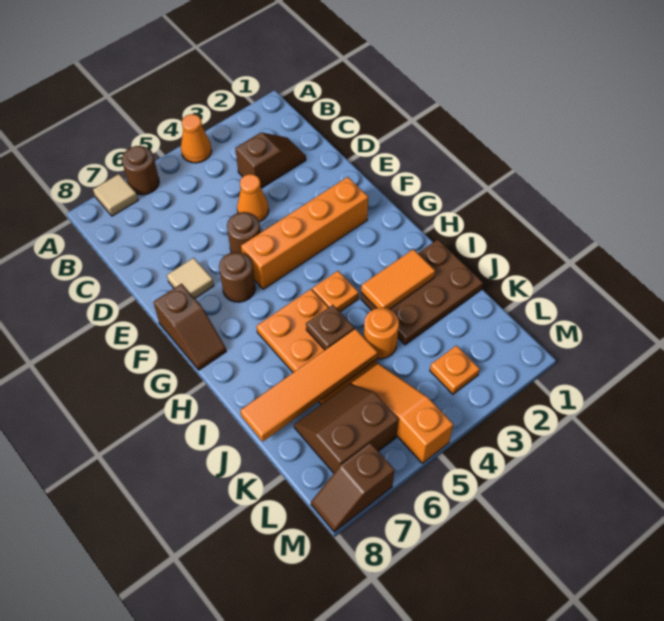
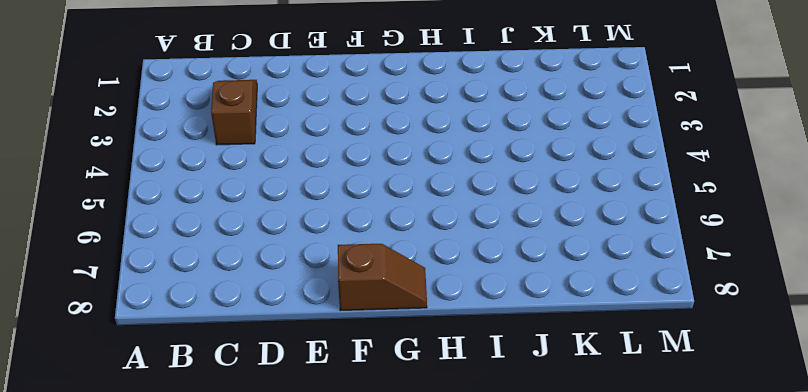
none -> orange cone A4 level 1
none -> brown round brick A6 level 1
none -> tan tile A7 level 1

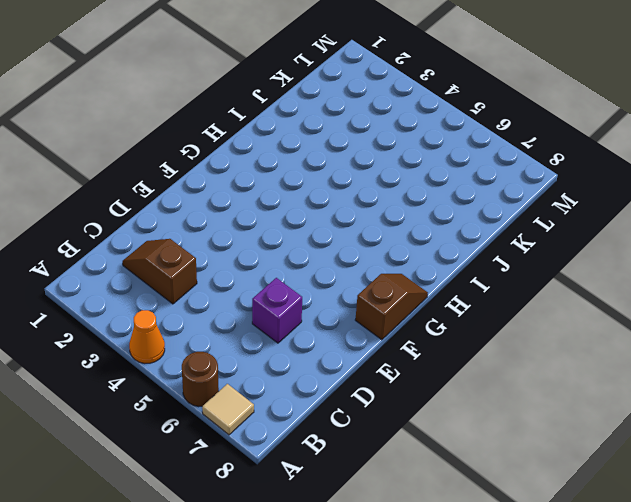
purple brick D6 level 1 -> none
none -> orange cone D4 level 1
none -> brown round brick E5 level 1
none -> tan tile E7 level 1

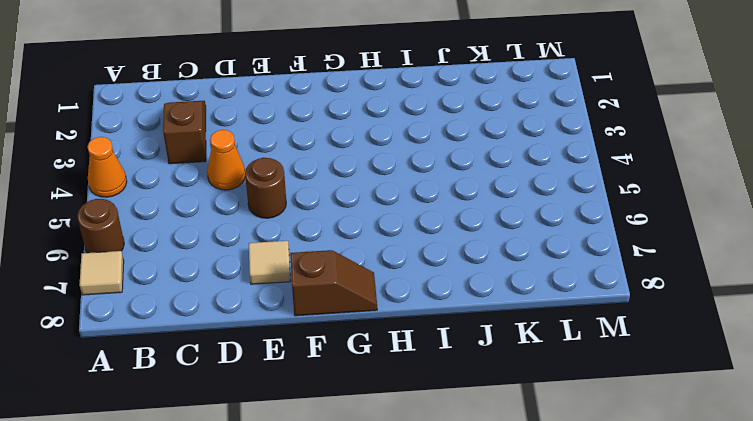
none -> orange brick F2:F5 level 1
none -> brown round brick F6 level 1
none -> orange plate H4 level 1

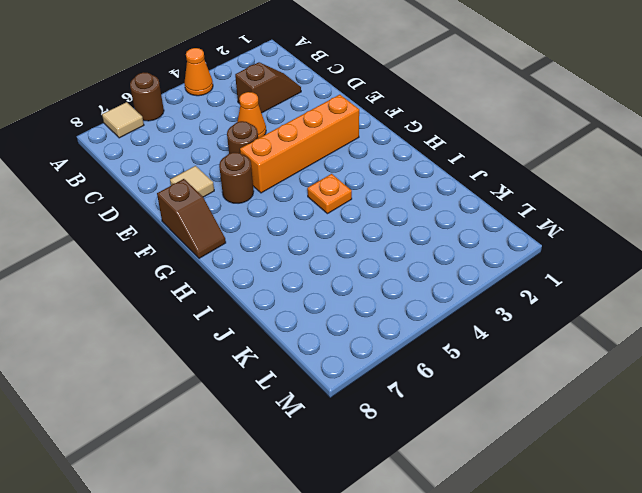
none -> orange plate H5:J6 level 1
none -> brown plate I1:J3 level 1
none -> orange round brick J4 level 1

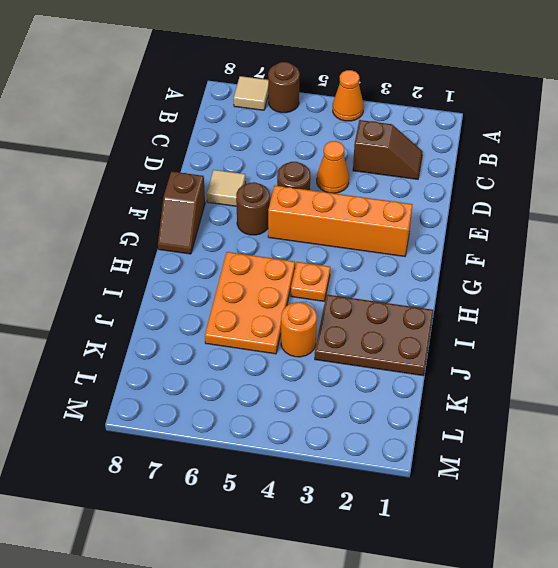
none -> orange slope K5:M5 level 1 top M
none -> brown slope K6:L7 level 1 top L
none -> orange plate L3 level 1

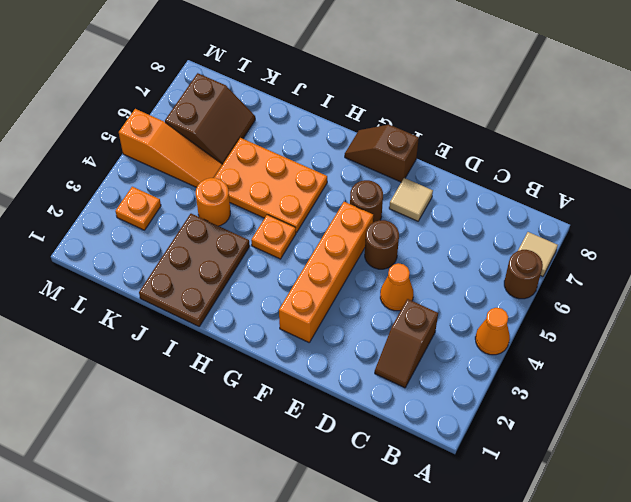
none -> brown slope M7:M8 level 1 top 7
none -> orange tile I2:I3 level 2
none -> brown plate I5 level 2

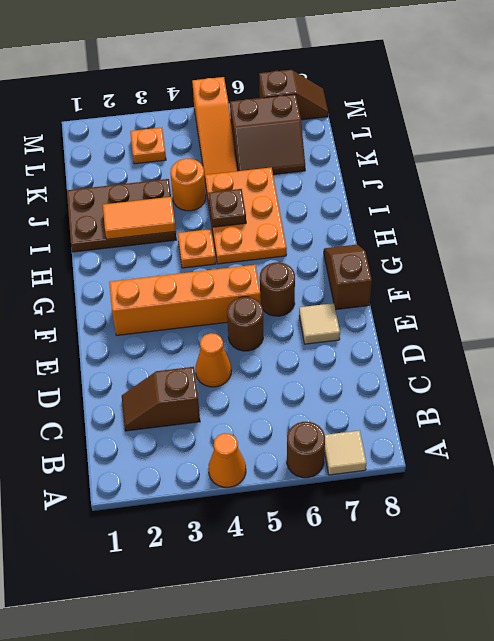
none -> orange tile J5:J8 level 2

